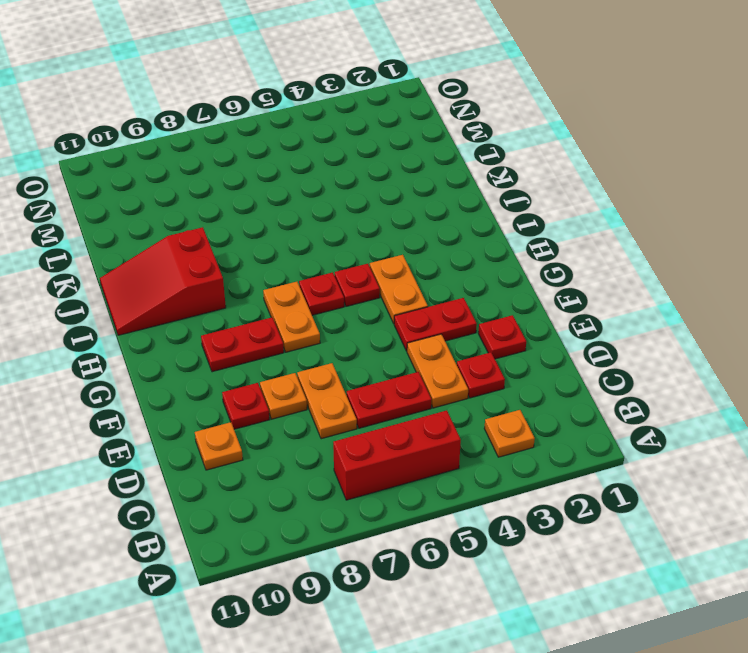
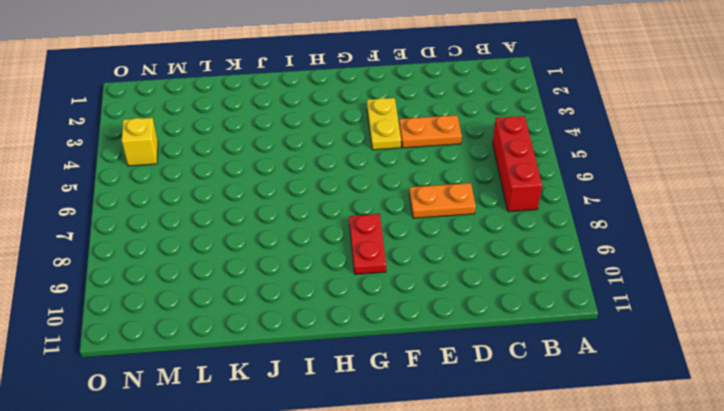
yellow plate F3:F4 level 1 -> red plate F3:F4 level 1
yellow brick N4 level 1 -> none
none -> orange plate B3 level 1
none -> red plate D3 level 1
none -> red plate D5:D6 level 1

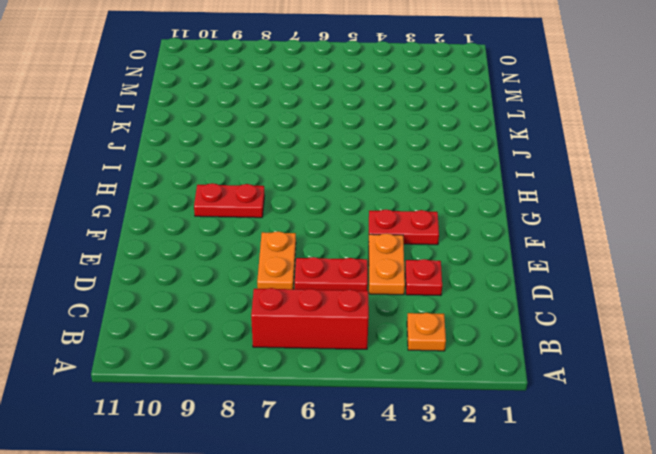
none -> orange plate D10 level 1
none -> red plate E2 level 1
none -> orange plate E8 level 1

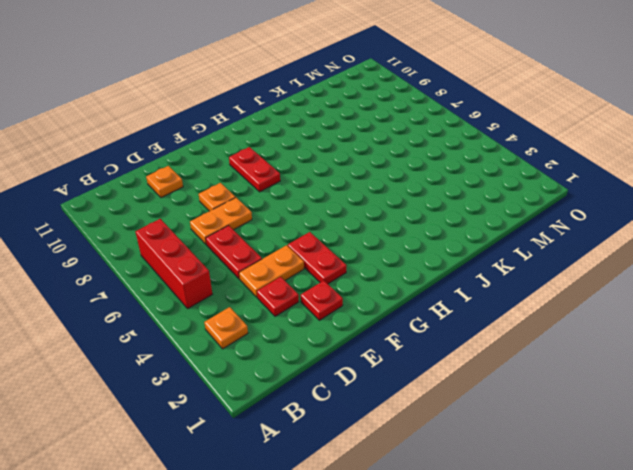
none -> red plate E9 level 1
none -> orange plate G4:H4 level 1
none -> orange plate G7:H7 level 1

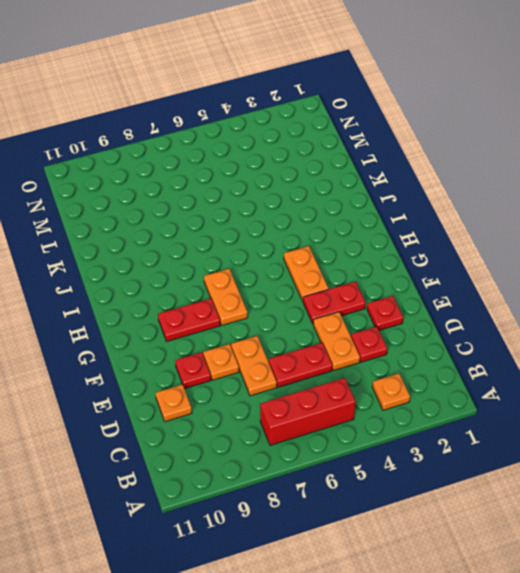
none -> red plate H5 level 1
none -> red plate H6 level 1
none -> red slope I9:J11 level 1 top 9

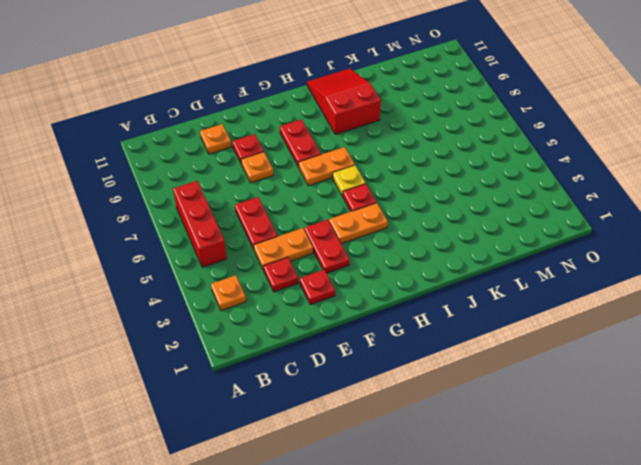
yellow plate H6 level 1 -> red plate H6 level 1
none -> orange plate D7:E7 level 1

